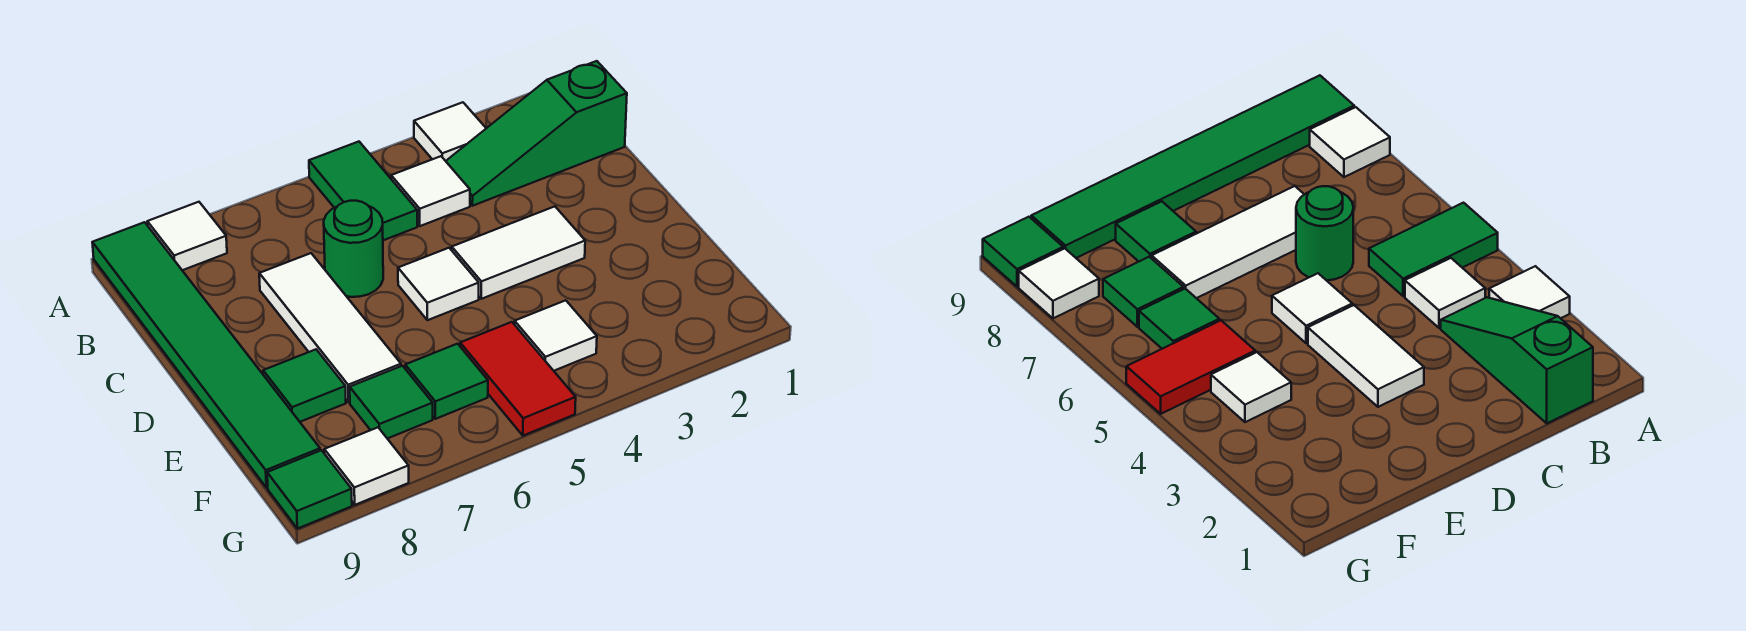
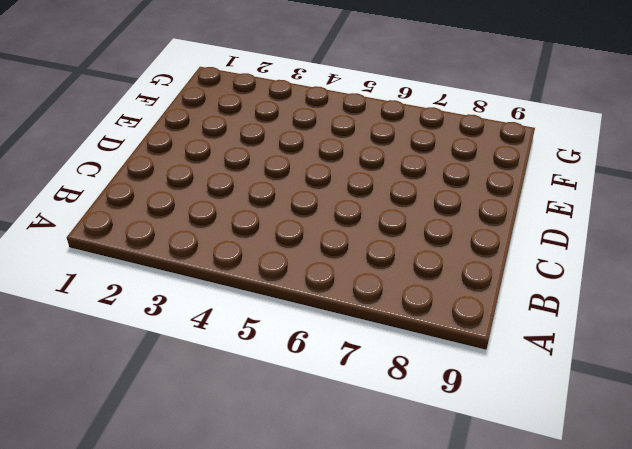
none -> white tile A3 level 1
none -> green tile A5:B5 level 1
none -> white tile A8 level 1

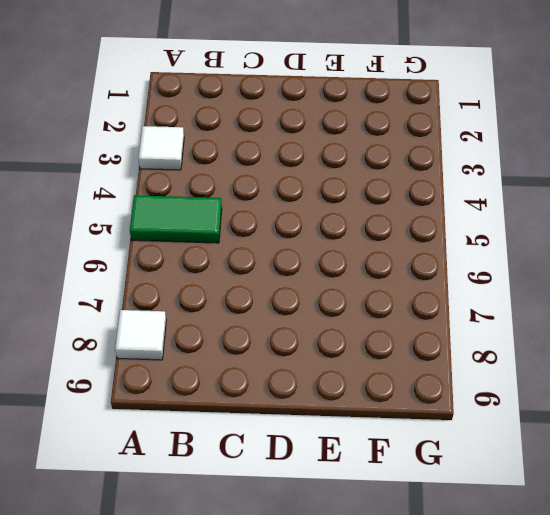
none -> green tile A9:F9 level 1
none -> green slope B1:B3 level 1 top 1
none -> white tile B4 level 1

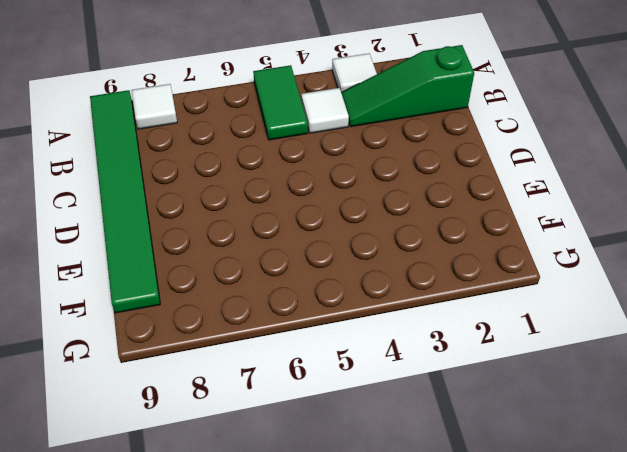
none -> green round brick C6 level 1
none -> white tile C7:E7 level 1
none -> white tile D3:D4 level 1

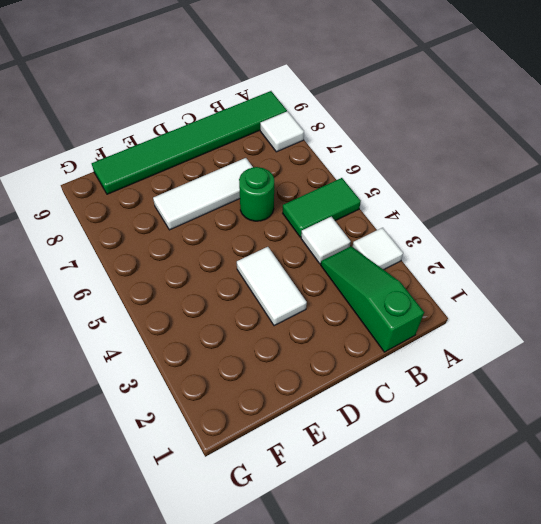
none -> white tile D5 level 1
none -> green tile E8 level 1
none -> white tile F4 level 1

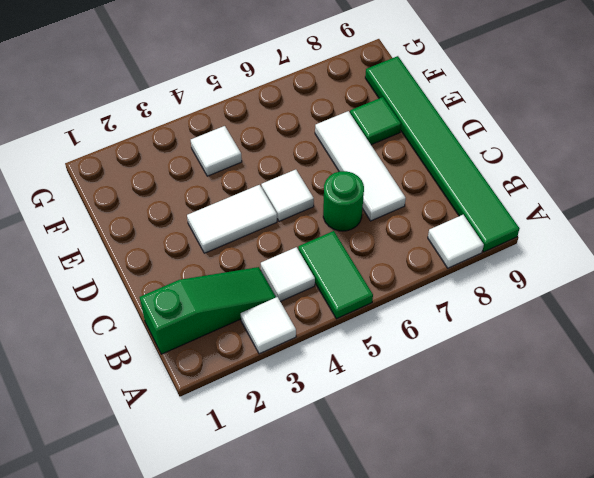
none -> red tile F5:G5 level 1
none -> green tile F6 level 1
none -> green tile F7 level 1

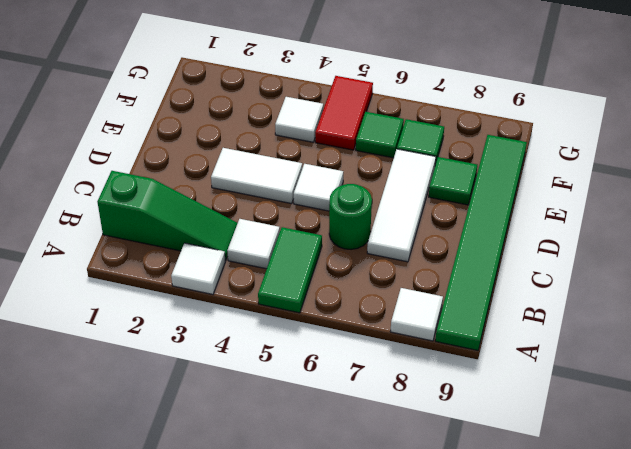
none -> white tile G8 level 1
none -> green tile G9 level 1

